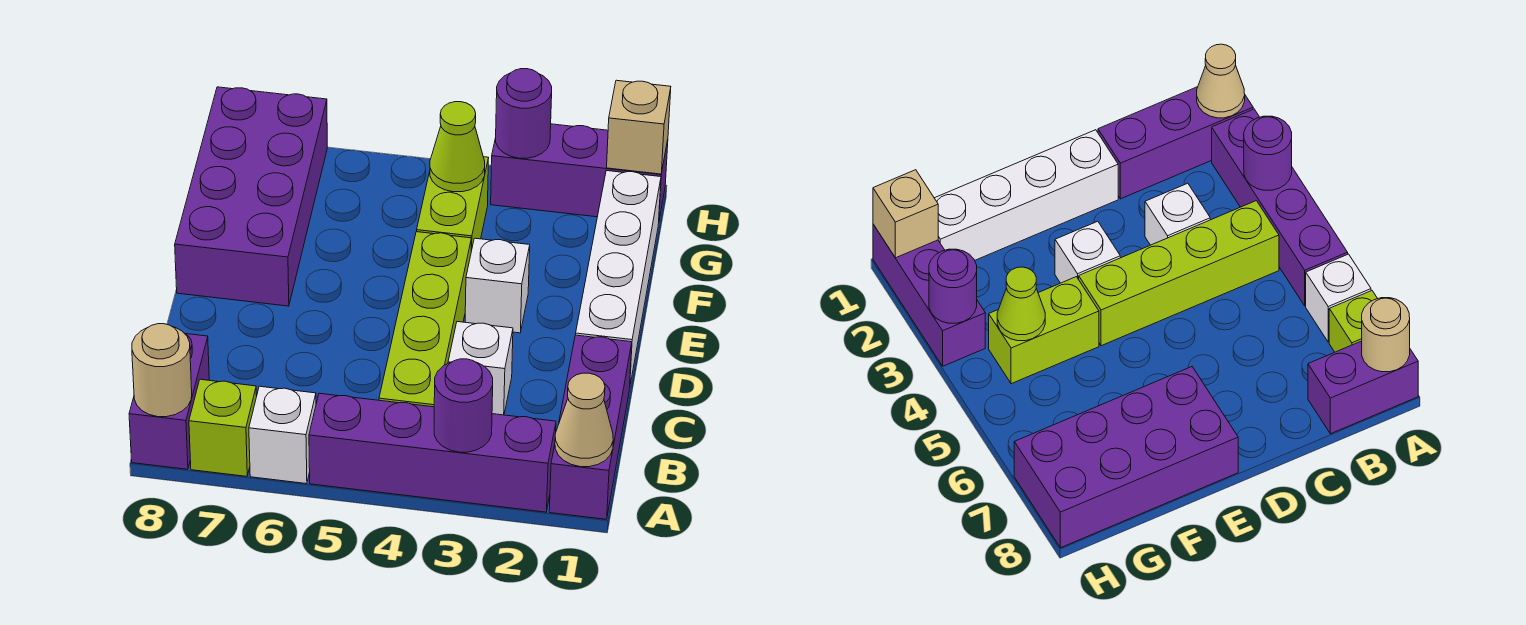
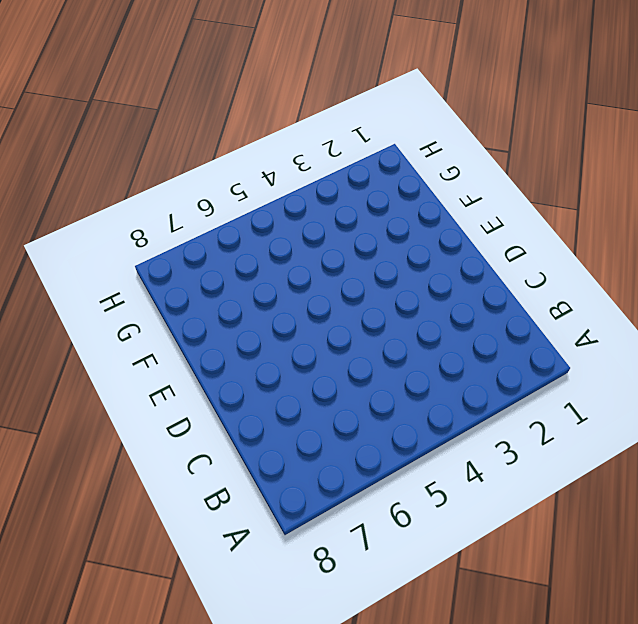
none -> purple brick A1:C1 level 1
none -> purple brick A2:A5 level 1
none -> white brick A6 level 1

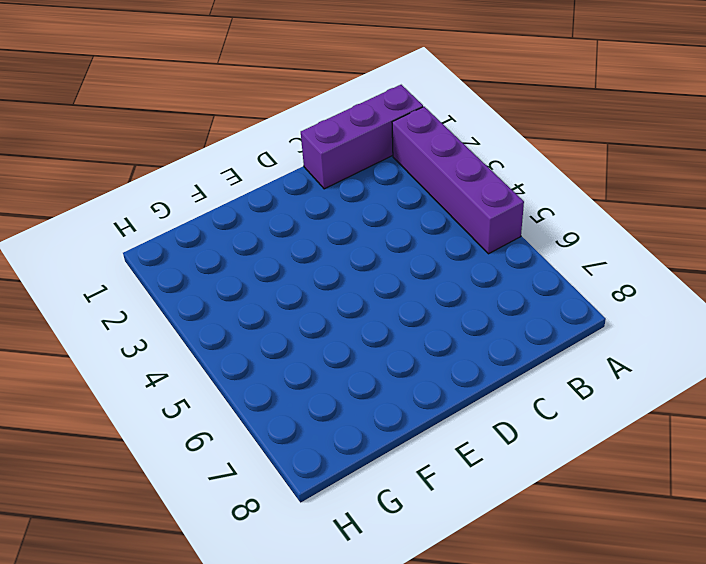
none -> white brick A6 level 1
none -> lime brick A7 level 1
none -> purple brick A8:B8 level 1

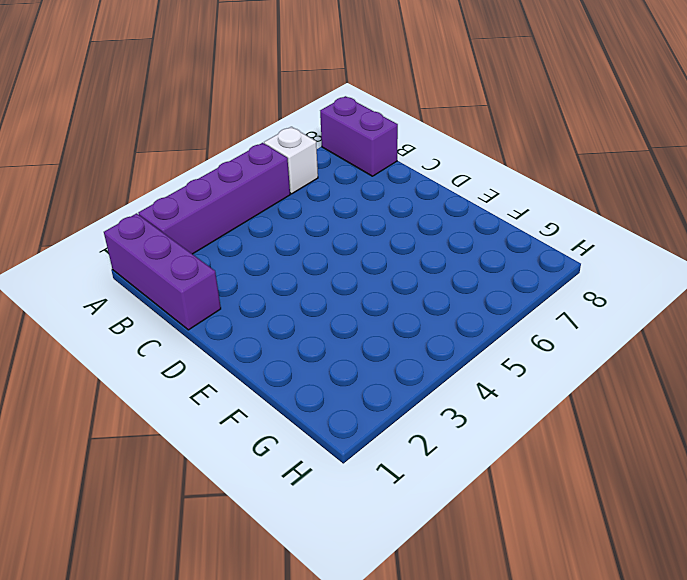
none -> lime brick A7 level 1
none -> lime brick B4:E4 level 1
none -> white brick C3 level 1

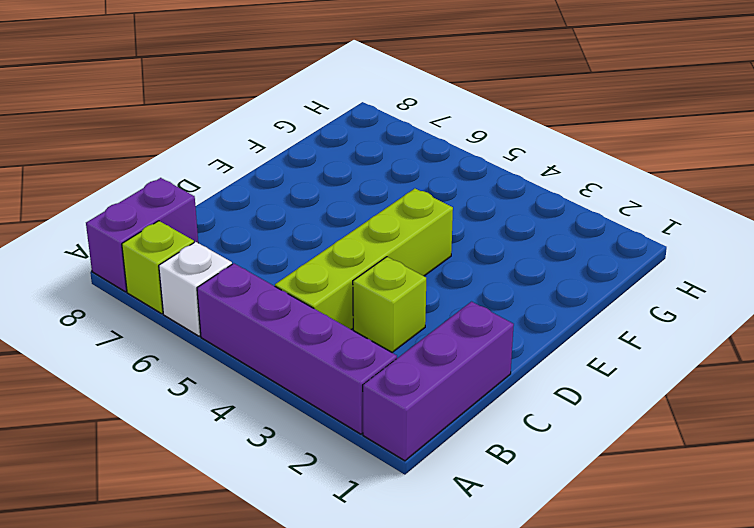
lime brick C3 level 1 -> white brick C3 level 1
none -> white brick D1:G1 level 1
none -> white brick E3 level 1
none -> purple brick E7:H8 level 1

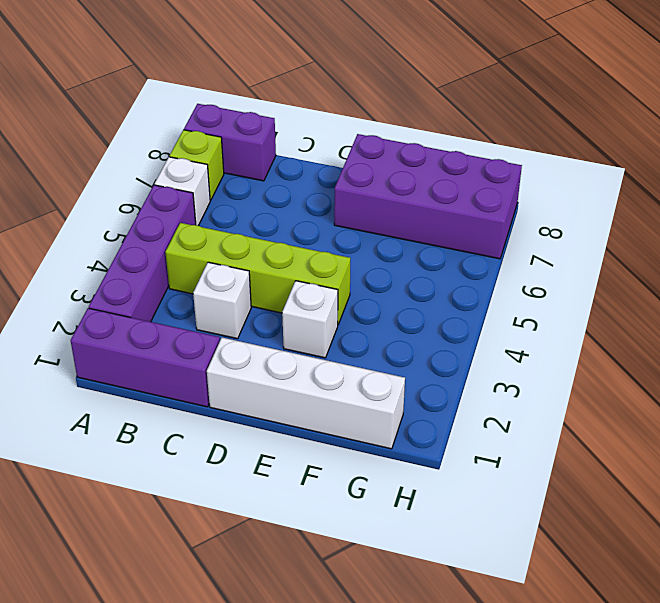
none -> lime brick F4:G4 level 1
none -> purple brick H1:H3 level 1
none -> tan cone A1 level 2

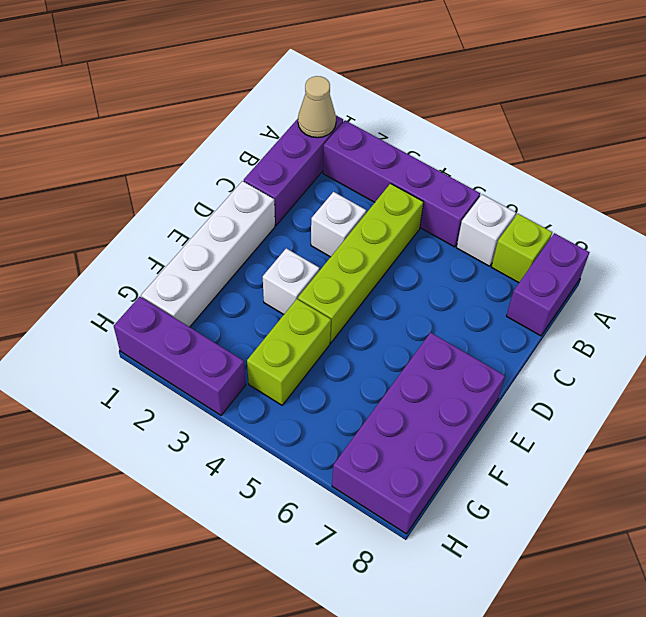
none -> purple round brick A3 level 2
none -> tan round brick A8 level 2
none -> lime cone G4 level 2

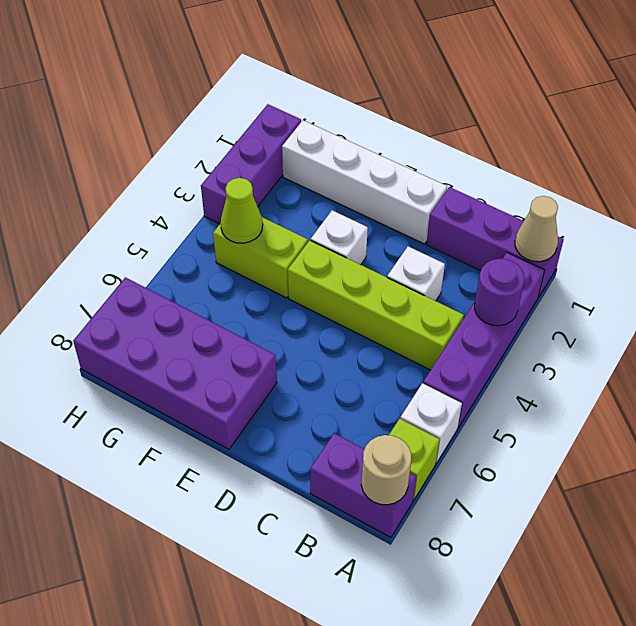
none -> tan brick H1 level 2
none -> purple round brick H3 level 2

